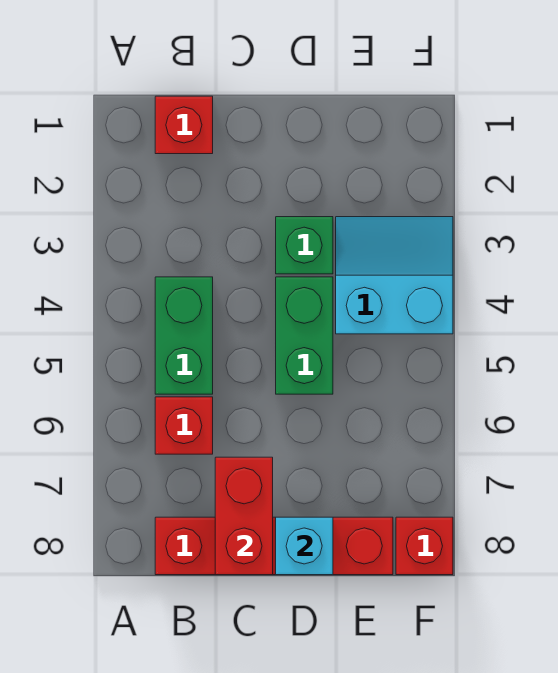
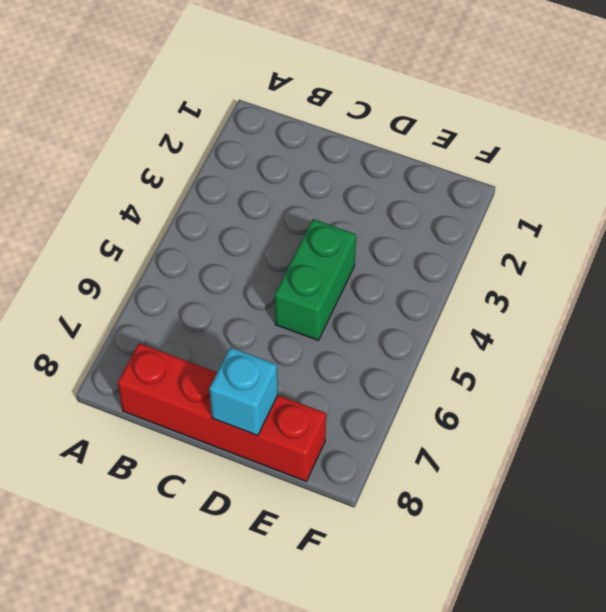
none -> red brick B1 level 1
none -> green brick B4:B5 level 1

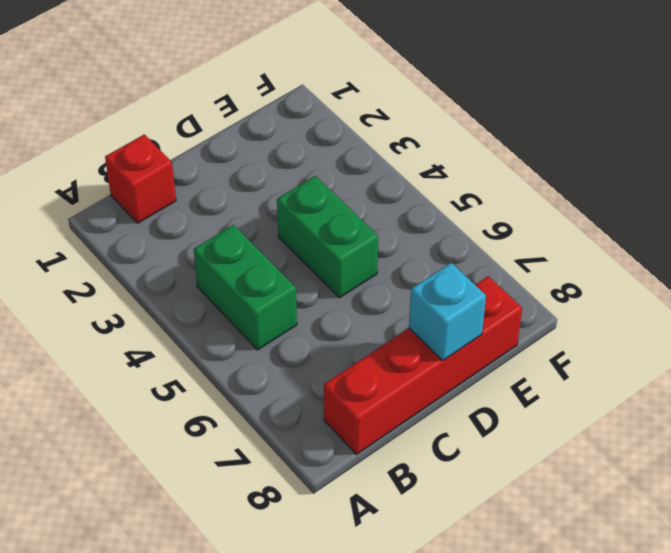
none -> red brick B6 level 1
none -> green brick D3 level 1

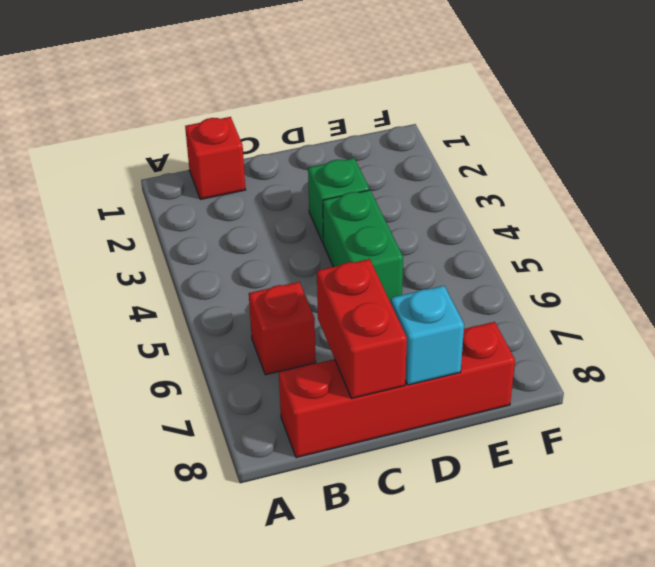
none -> green brick B4:B5 level 1
none -> cyan slope E3:F4 level 1 top 4

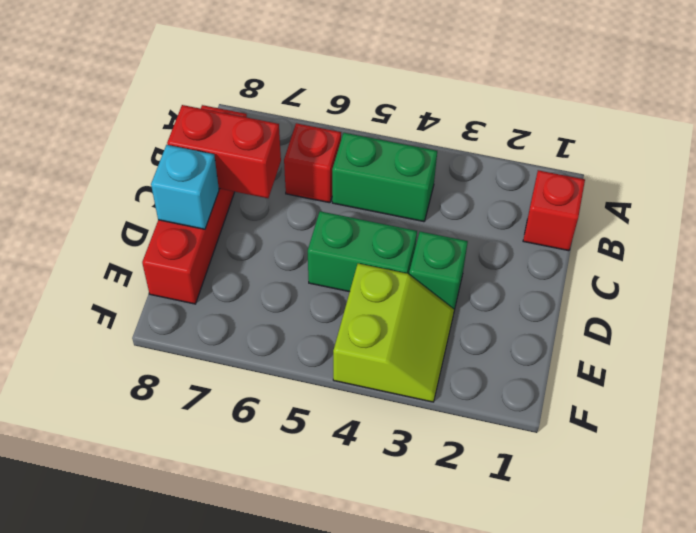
lime slope E3:F4 level 1 top 4 -> cyan slope E3:F4 level 1 top 4
none -> red brick F8 level 1

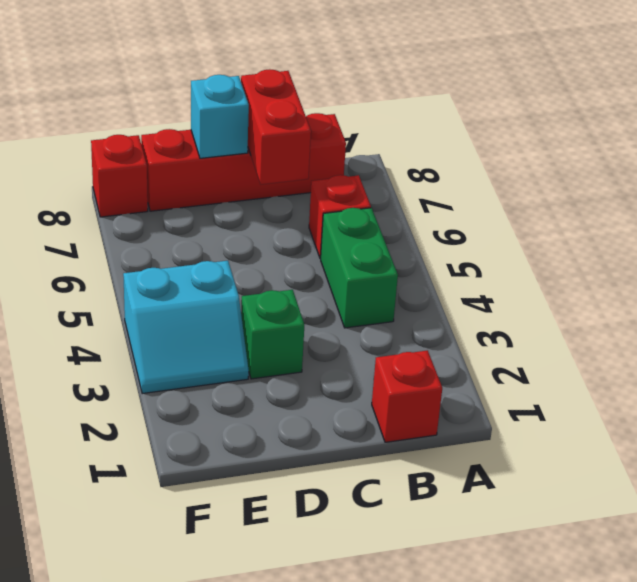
none -> green brick D4:D5 level 1

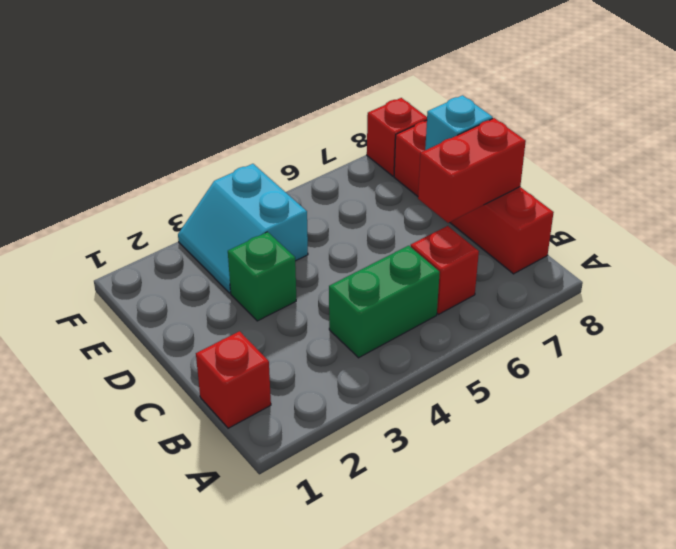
none -> green brick D4:D5 level 1

